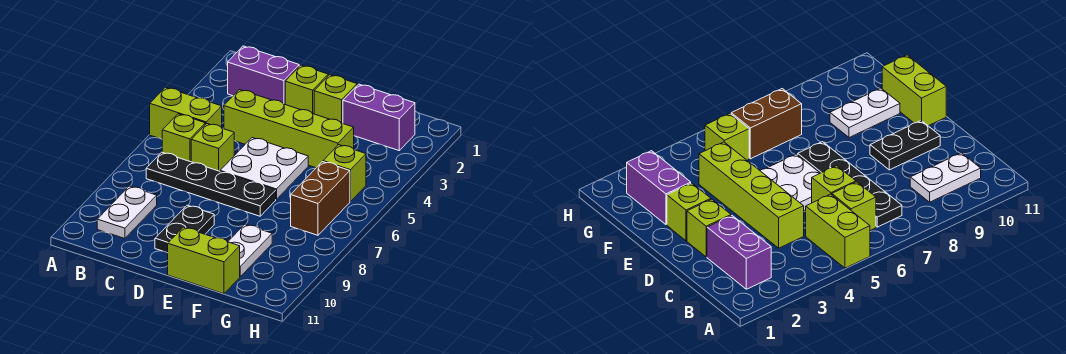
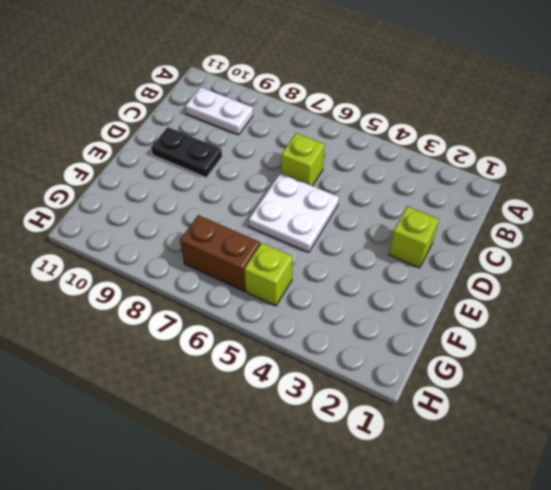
none -> lime brick A5:B5 level 1
none -> purple brick B2:C2 level 1
none -> lime brick B6 level 1

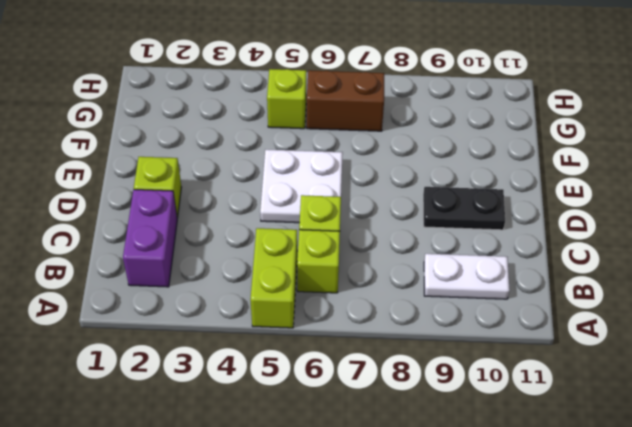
none -> black plate B7:E7 level 1
none -> lime brick C4:F4 level 1
none -> lime brick E2 level 1

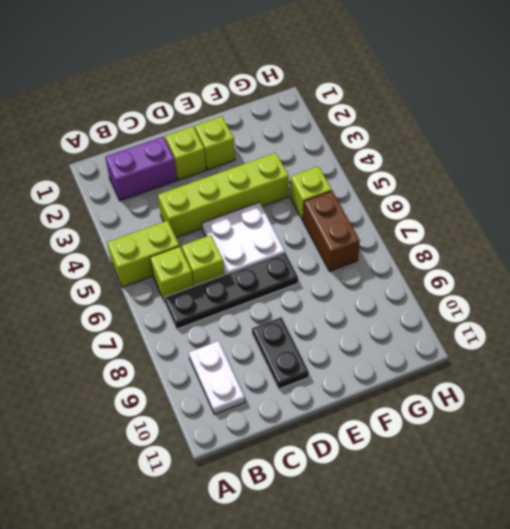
none -> lime brick E11:F11 level 1
none -> purple brick F2:G2 level 1
none -> white plate F9:F10 level 1

